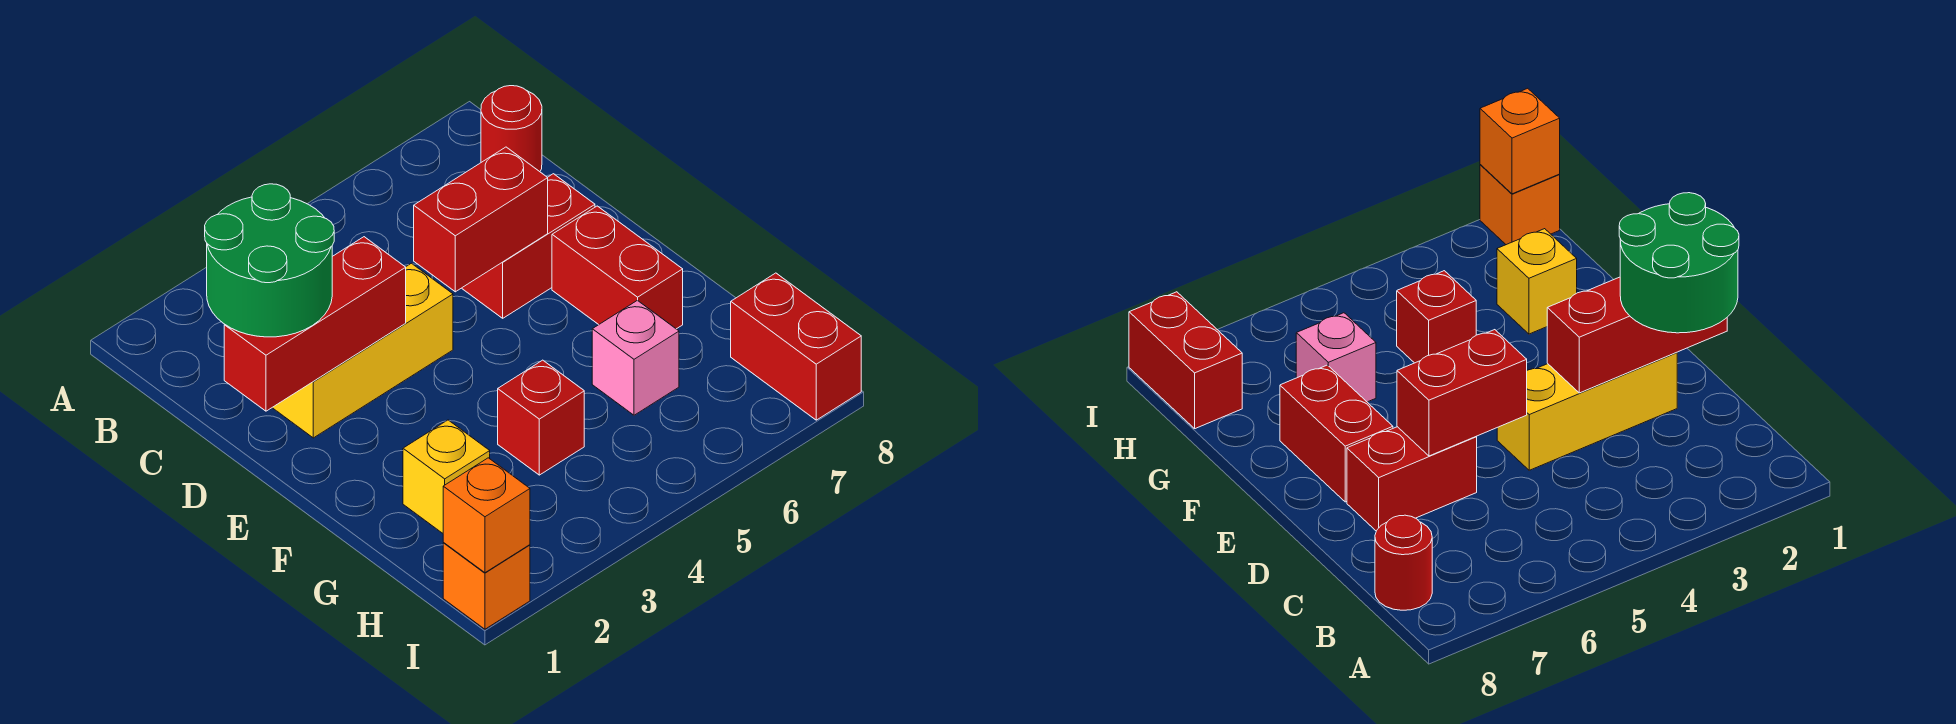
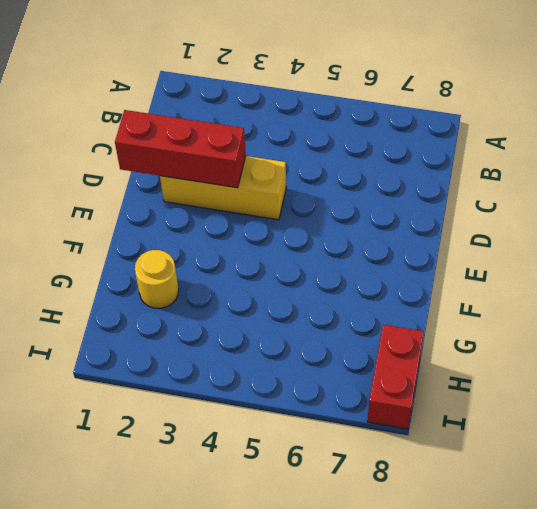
yellow round brick G2 level 1 -> yellow brick G2 level 1
none -> red round brick B8 level 1
none -> red brick D6:D7 level 1
none -> red brick E7:F7 level 1

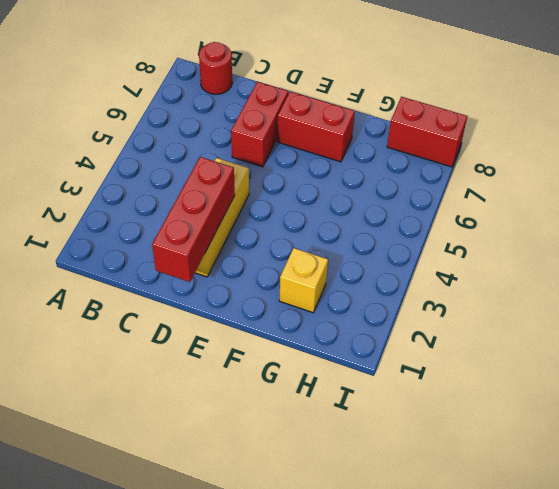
none -> red brick G4 level 1
none -> pink brick G6 level 1
none -> orange brick I1 level 1

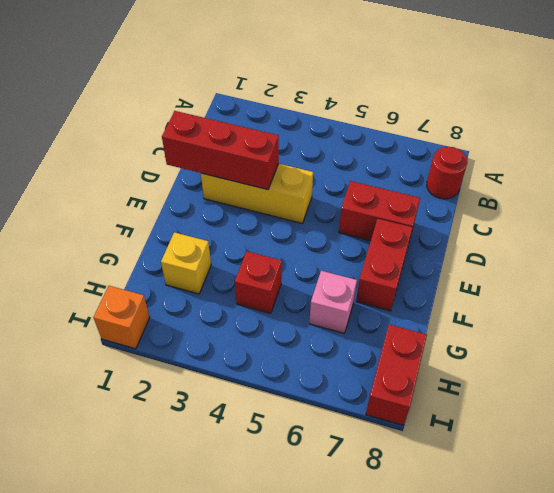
none -> red brick D5:D6 level 2
none -> orange brick I1 level 2
none -> green round brick C1:D2 level 3

